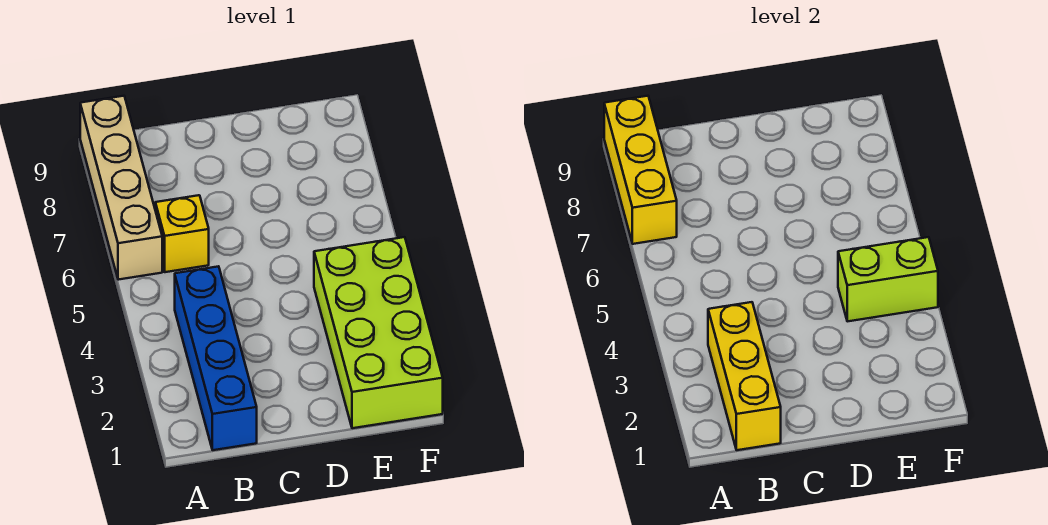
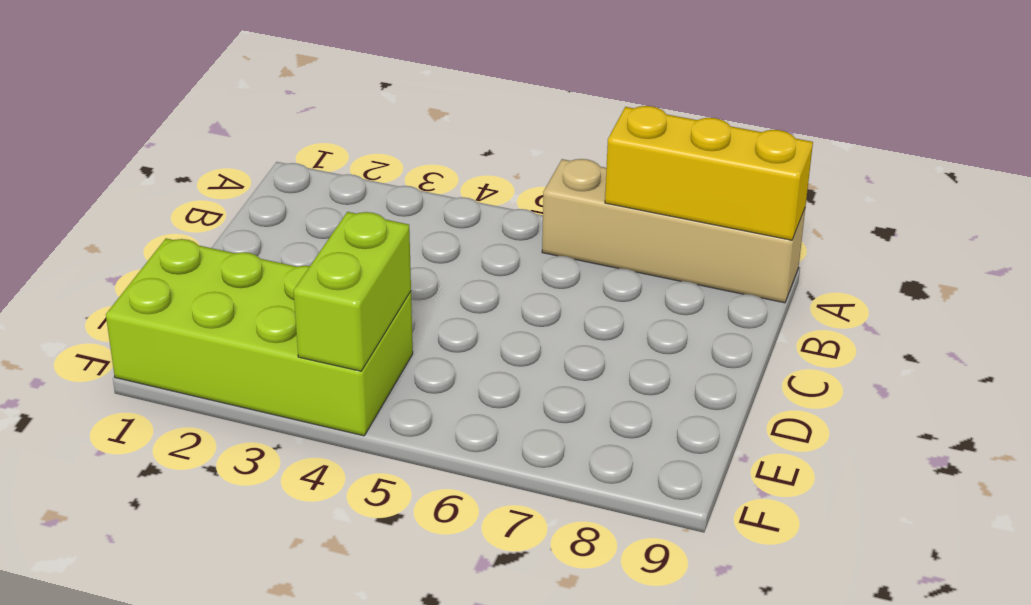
none -> blue brick B1:B4 level 1
none -> yellow brick B6 level 1

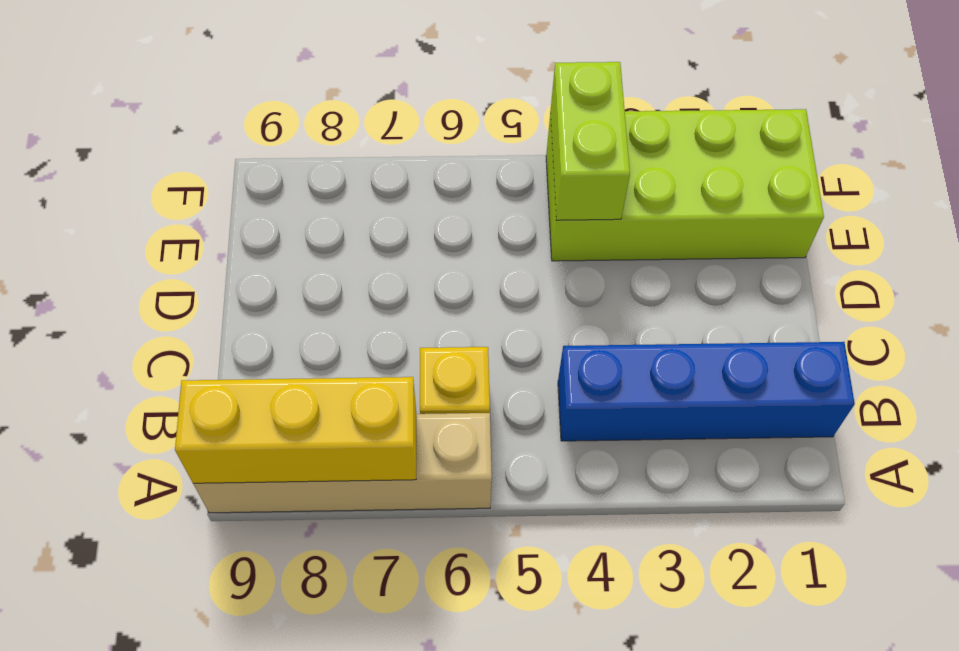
none -> yellow brick B1:B3 level 2

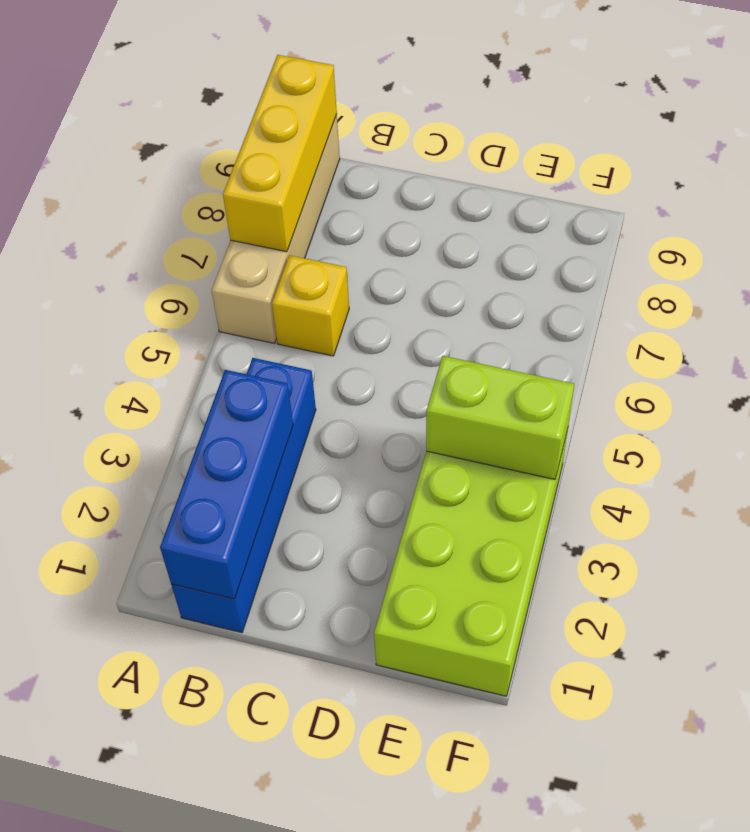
blue brick B1:B3 level 2 -> yellow brick B1:B3 level 2

